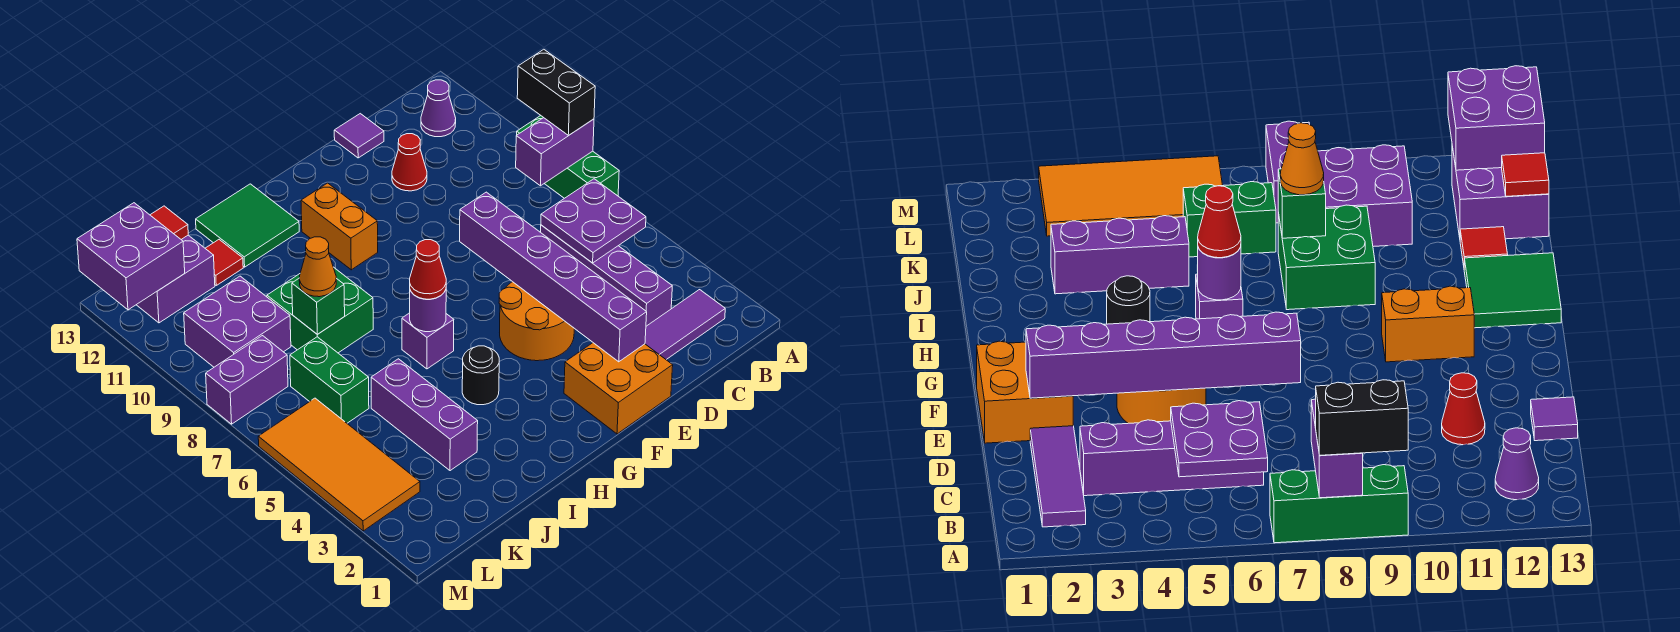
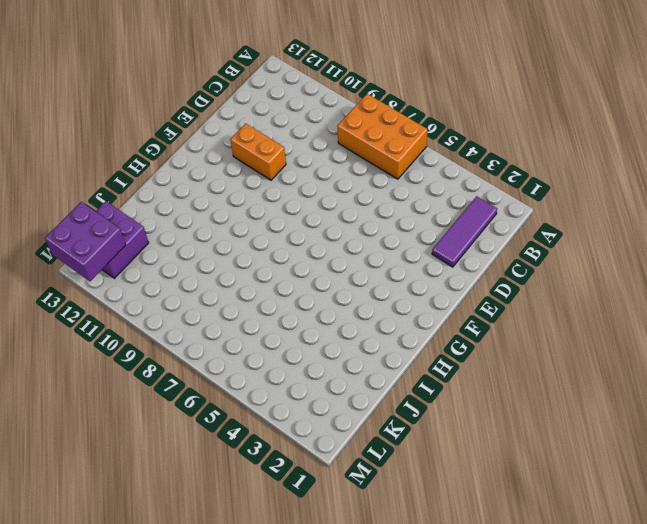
orange brick A6:B8 level 1 -> green brick A7:A9 level 1
orange brick E10:E11 level 1 -> orange brick G10:G11 level 1
none -> purple cone B12 level 1
none -> purple brick C3:C6 level 1
none -> red cone D11 level 1
none -> purple tile D13 level 1

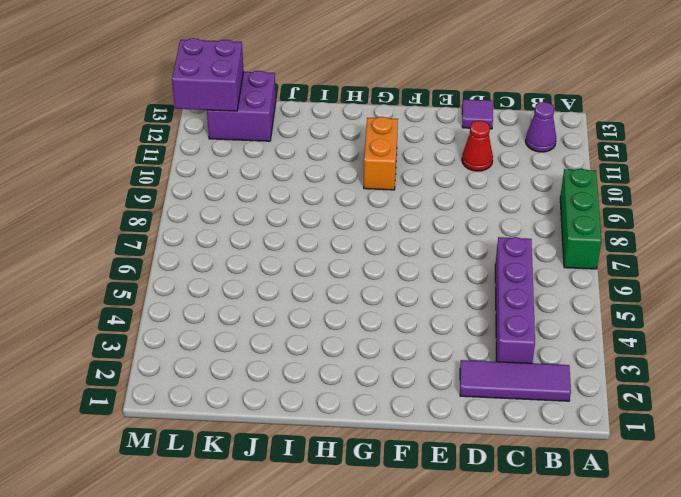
none -> orange brick E1:F2 level 1
none -> orange round brick E4:F5 level 1
none -> black round brick H4 level 1
none -> purple brick H6 level 1

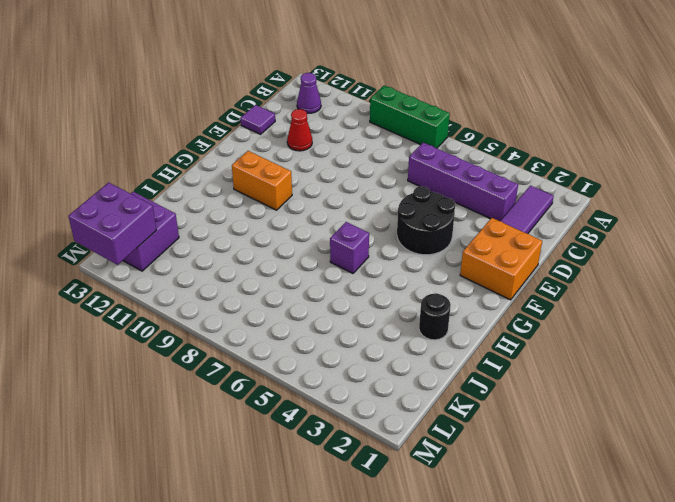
black round brick E4:F5 level 1 -> orange round brick E4:F5 level 1
black round brick I2 level 1 -> black round brick H4 level 1
none -> green tile H12:I13 level 1
none -> green brick I8:J9 level 1
none -> purple brick J3:J5 level 1
none -> red tile J12 level 1

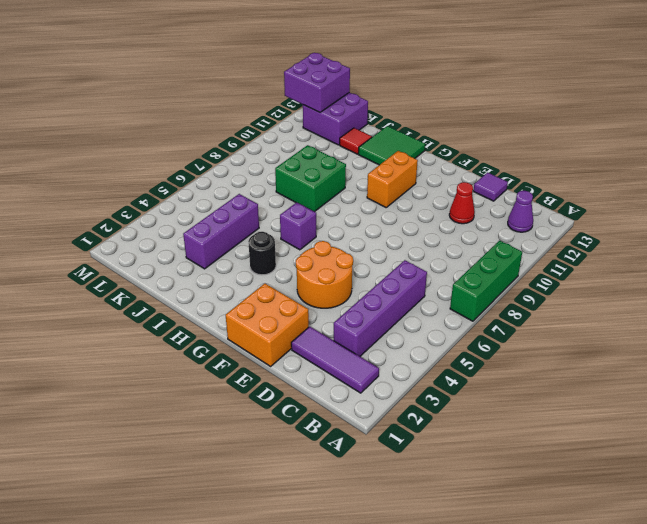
none -> green brick K6:K7 level 1
none -> purple brick K9:L10 level 1
none -> orange tile L3:M6 level 1
none -> purple brick L8:M8 level 1

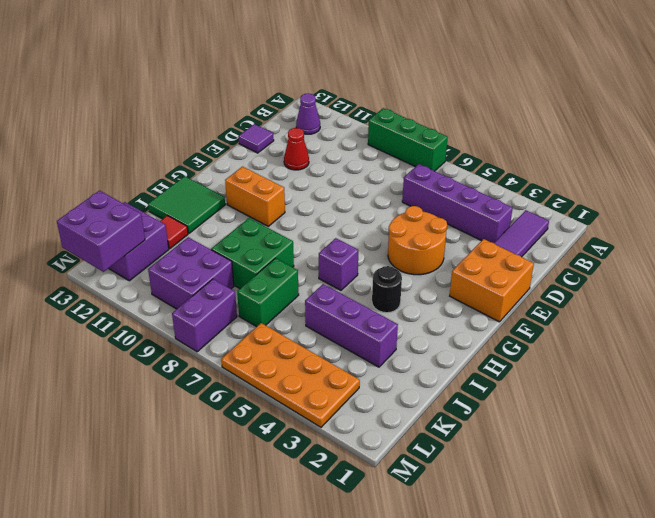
green brick J7:K7 level 1 -> green brick K6:K7 level 1
orange plate L3:M6 level 1 -> orange tile L3:M6 level 1
none -> purple brick A8:B8 level 2
none -> purple plate B5:C6 level 2
none -> purple brick E2:E7 level 2
none -> purple round brick H6 level 2

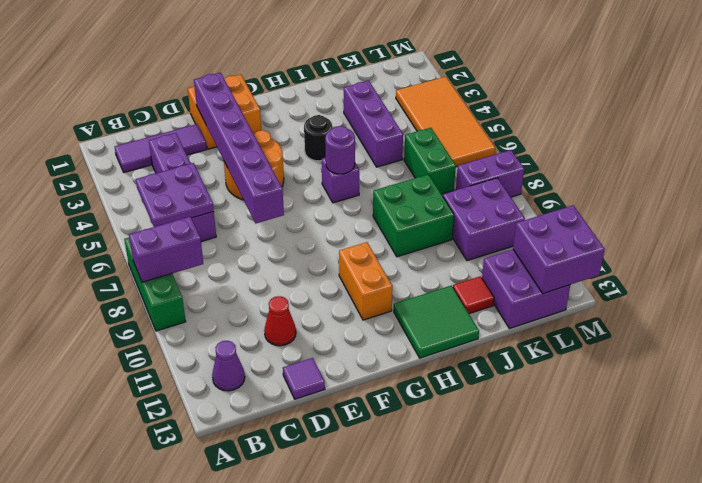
none -> green brick J8 level 2
none -> red tile K13 level 2
none -> black brick A8:A9 level 3
none -> red cone H6 level 3

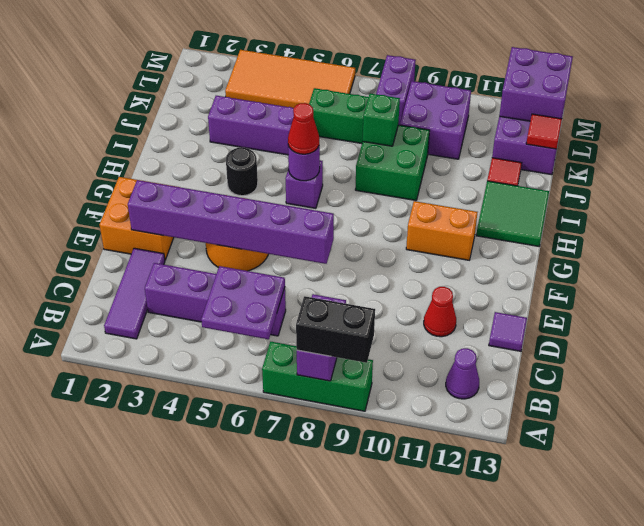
none -> orange cone J8 level 3

